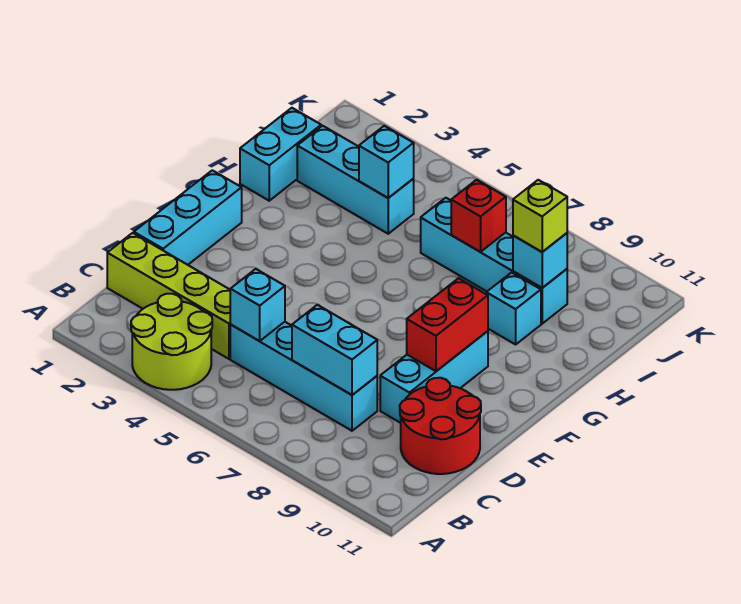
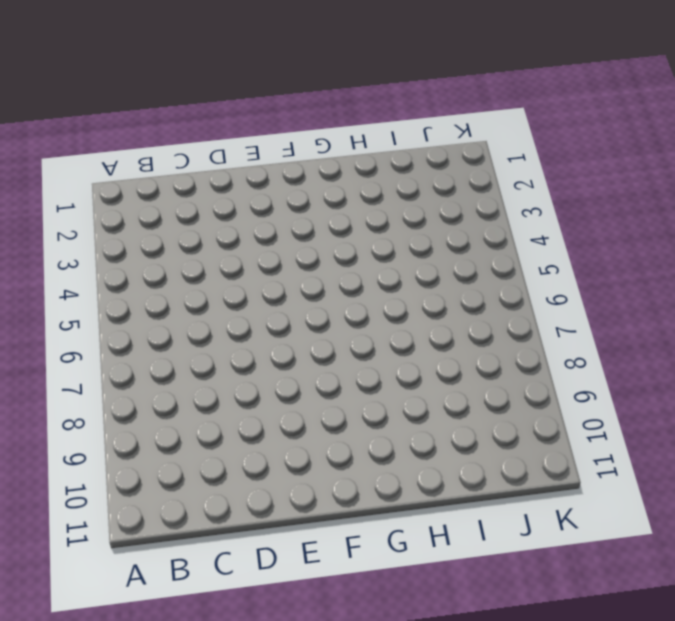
none -> lime round brick A3:B4 level 1
none -> lime brick C1:C4 level 1
none -> cyan brick C5:C8 level 1

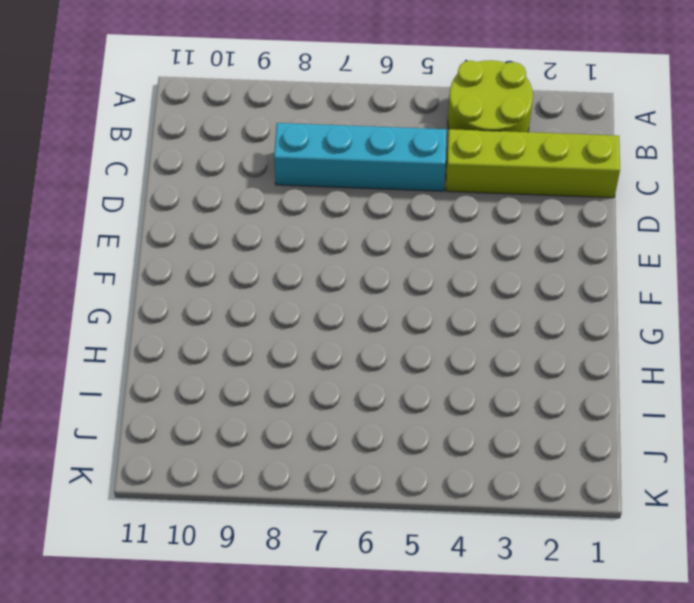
none -> red round brick C10:D11 level 1
none -> cyan brick D1:F1 level 1
none -> cyan brick D9:F9 level 1

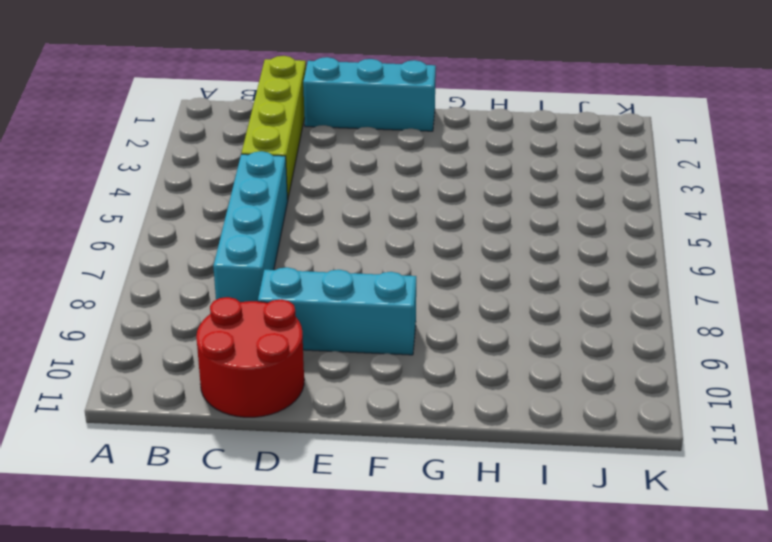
none -> lime round brick A3:B4 level 1
none -> cyan brick H1:I1 level 1
none -> cyan brick H9 level 1

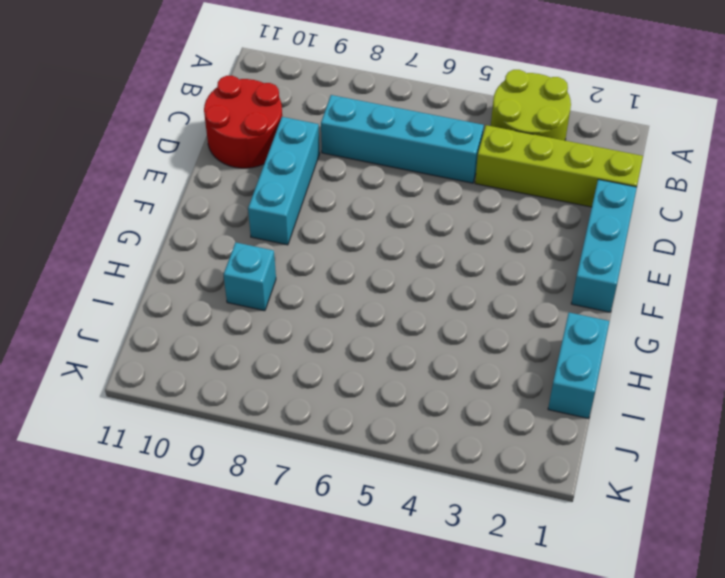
none -> cyan brick I2:I4 level 1
none -> cyan brick I6:I9 level 1
none -> cyan brick C5 level 2

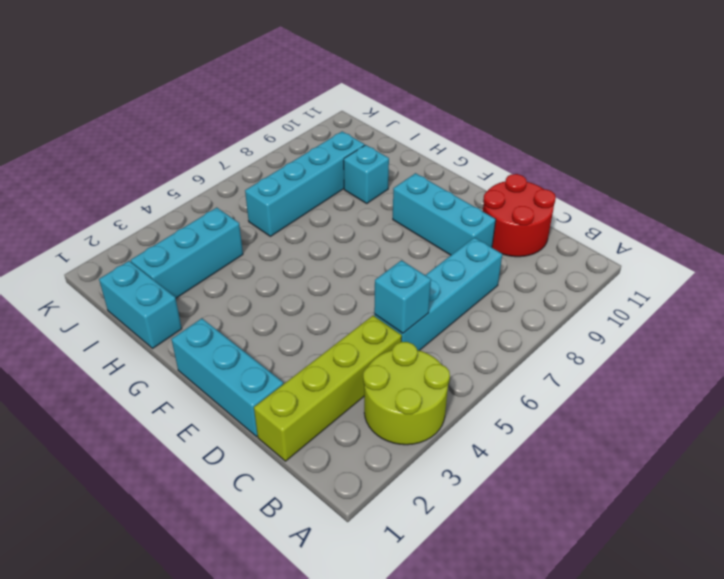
none -> cyan brick C7:C8 level 2
none -> red brick E9:F9 level 2
none -> cyan brick I4 level 2

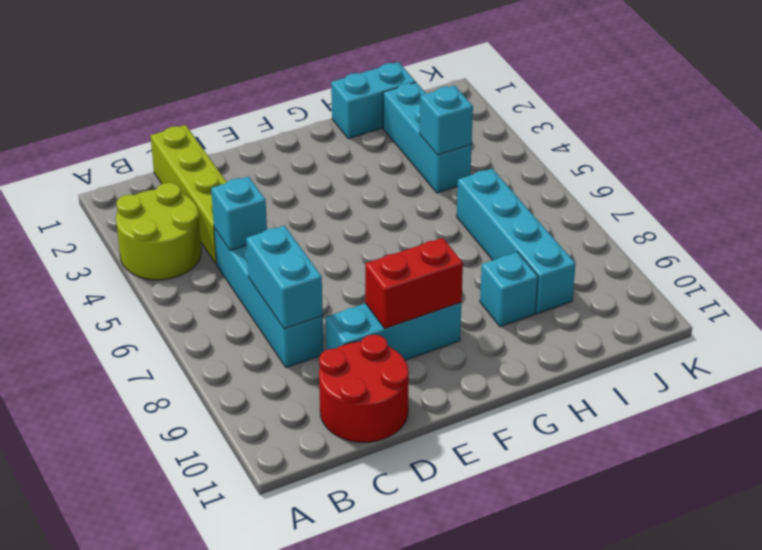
none -> cyan brick D1:F1 level 1
none -> red brick I7 level 2
none -> cyan brick I9 level 2

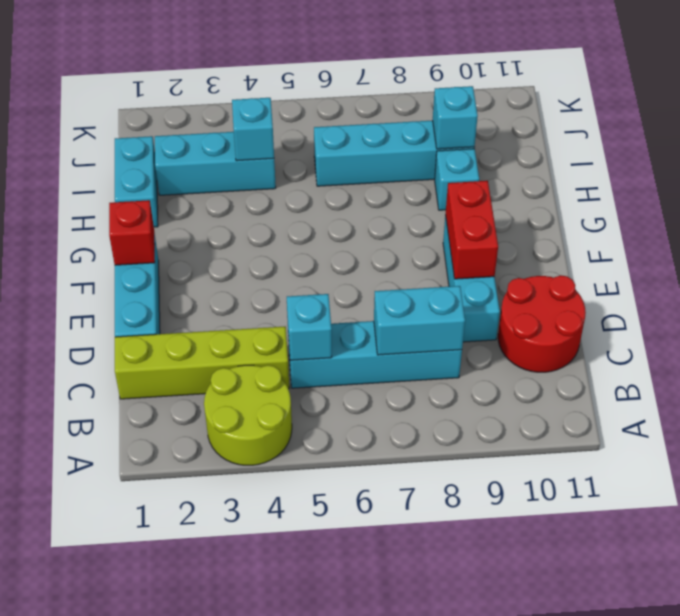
red brick F1 level 2 -> red brick I7 level 2
none -> lime brick I9 level 3

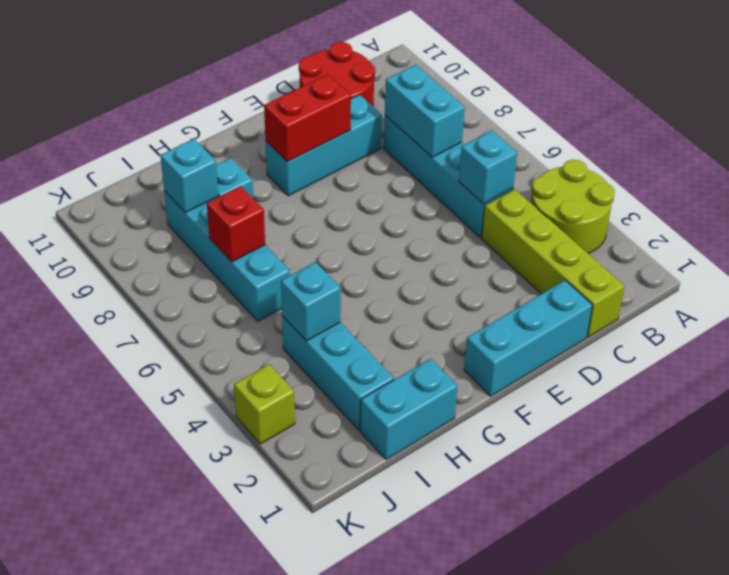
lime brick K3 level 1 -> lime brick I9 level 3

